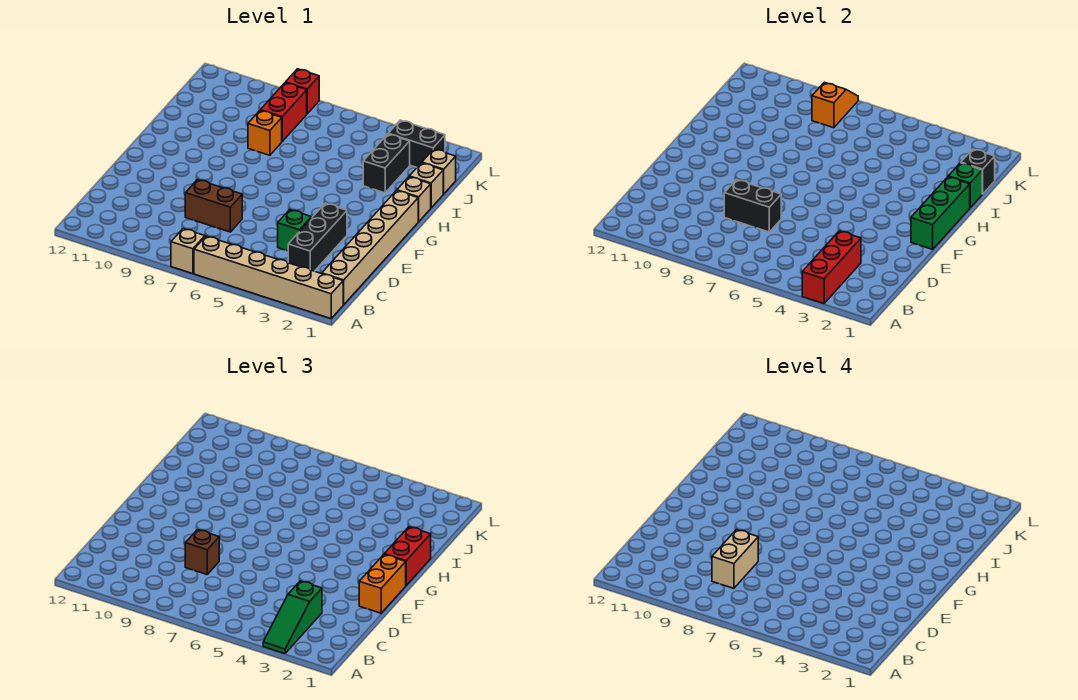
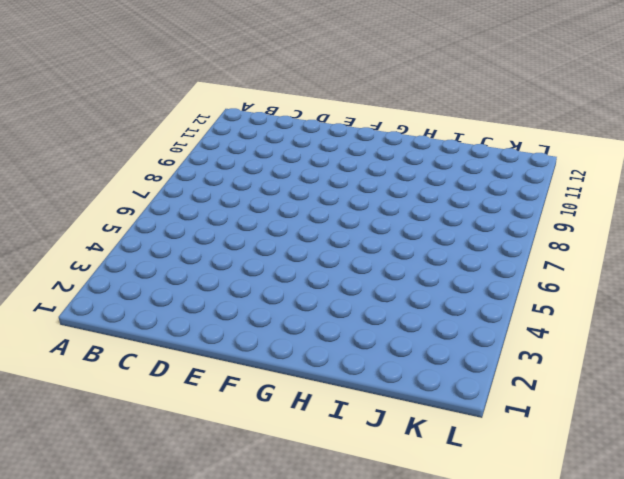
none -> tan brick A1:A6 level 1
none -> tan brick A7 level 1
none -> tan brick B1:G1 level 1

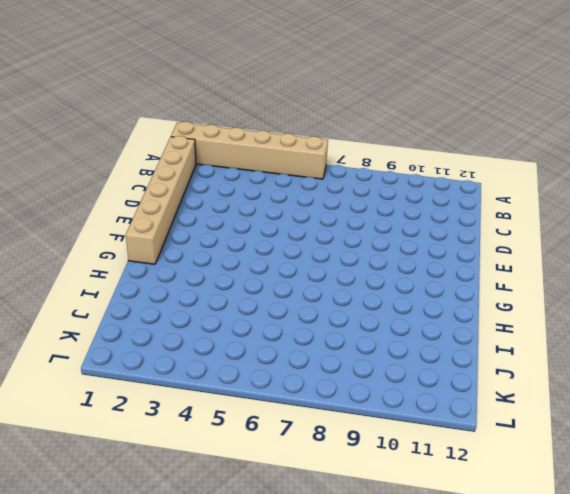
none -> tan brick A7 level 1
none -> black brick C3:E3 level 1
none -> green brick D4 level 1

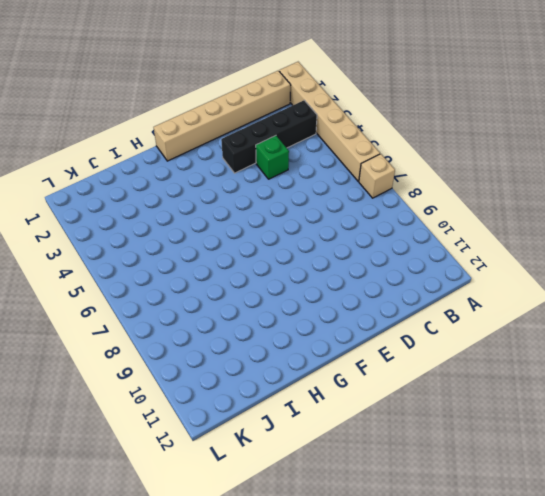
black brick B3:E3 level 1 -> black brick C3:E3 level 1
none -> brown brick D7:D8 level 1
none -> tan brick H1 level 1
none -> tan brick I1 level 1

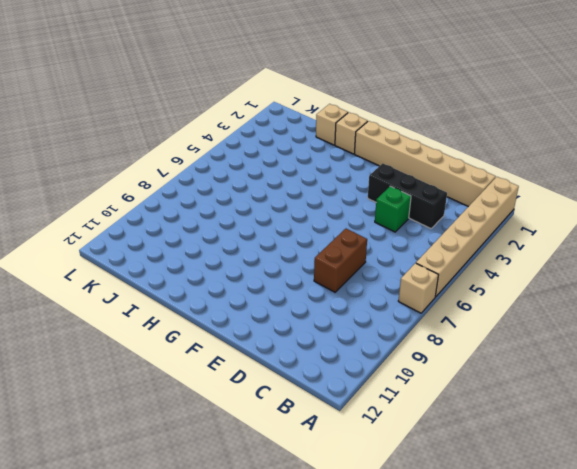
none -> black brick I3:J3 level 1
none -> orange brick I8 level 1
none -> tan brick J1 level 1

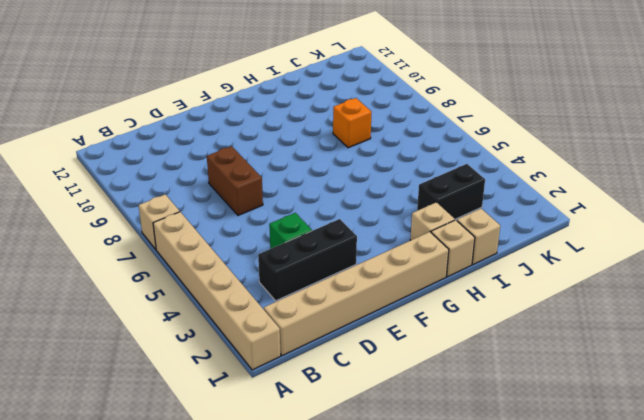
tan brick H2 level 1 -> tan brick J1 level 1
none -> red brick J8:K8 level 1
none -> black brick K2:K3 level 1
none -> red brick L8 level 1

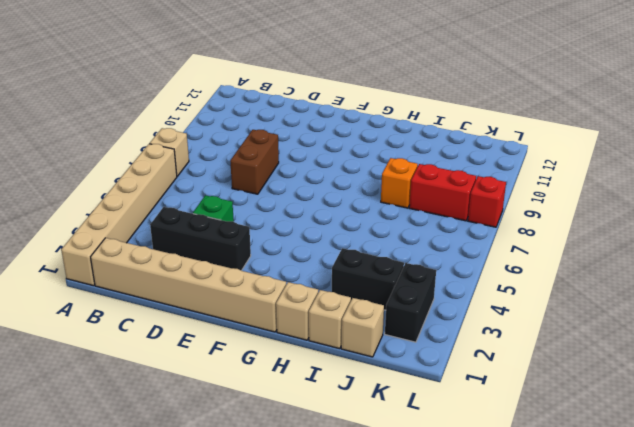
none -> red brick A3:C3 level 2
none -> black brick D7:D8 level 2
none -> green brick F1:H1 level 2

